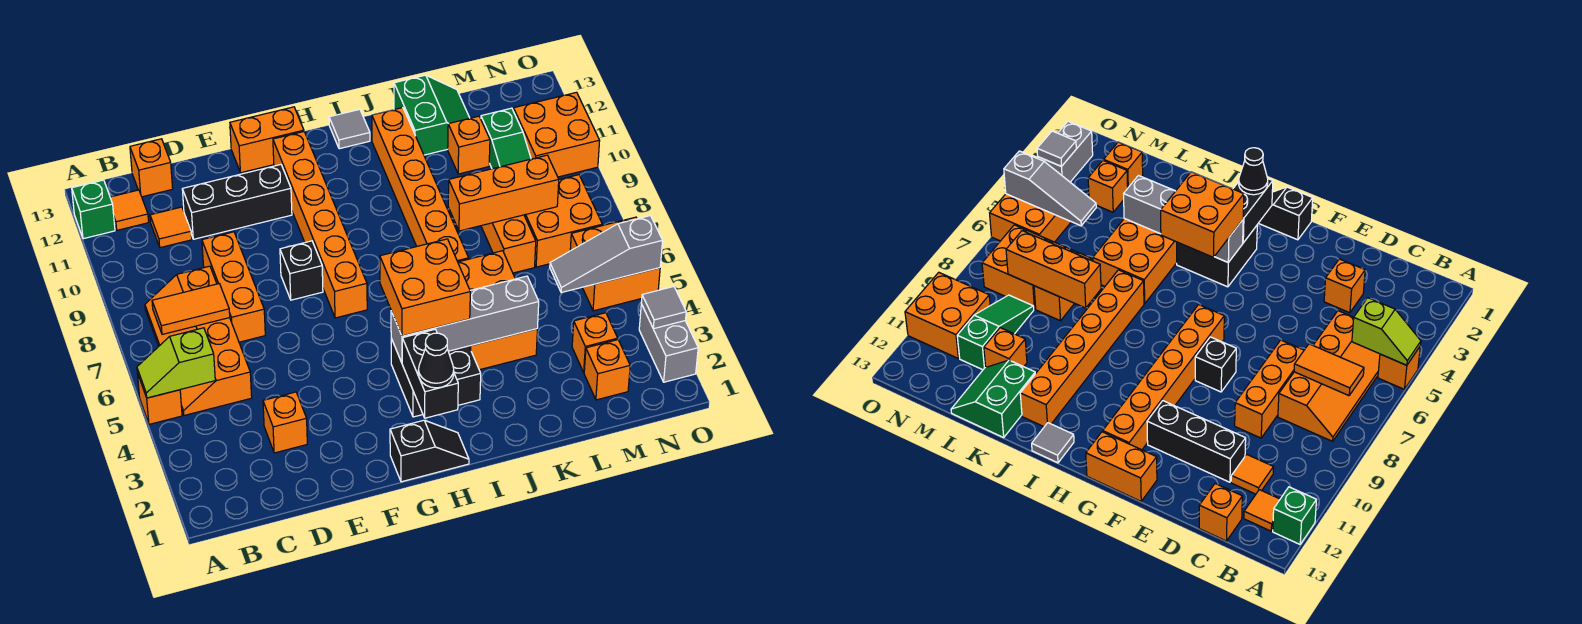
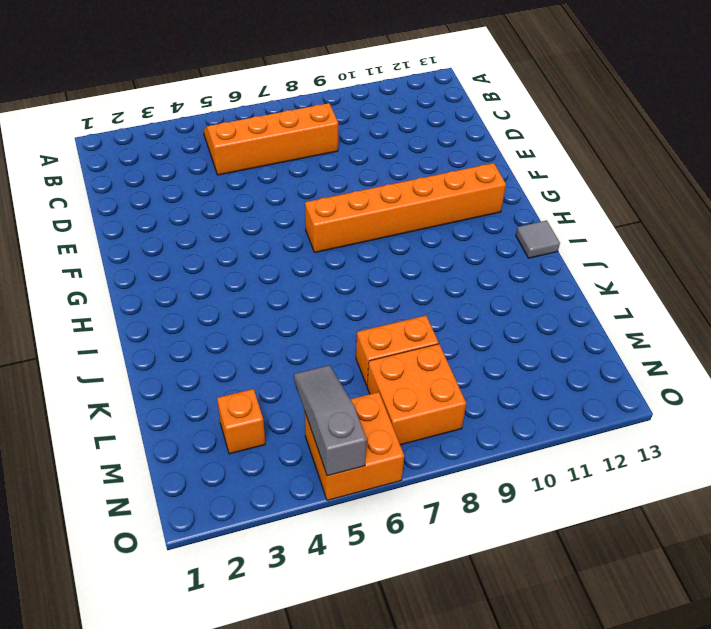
none -> orange brick A5 level 1
none -> green brick A12 level 1
none -> orange tile B12 level 1
none -> orange tile C11 level 1

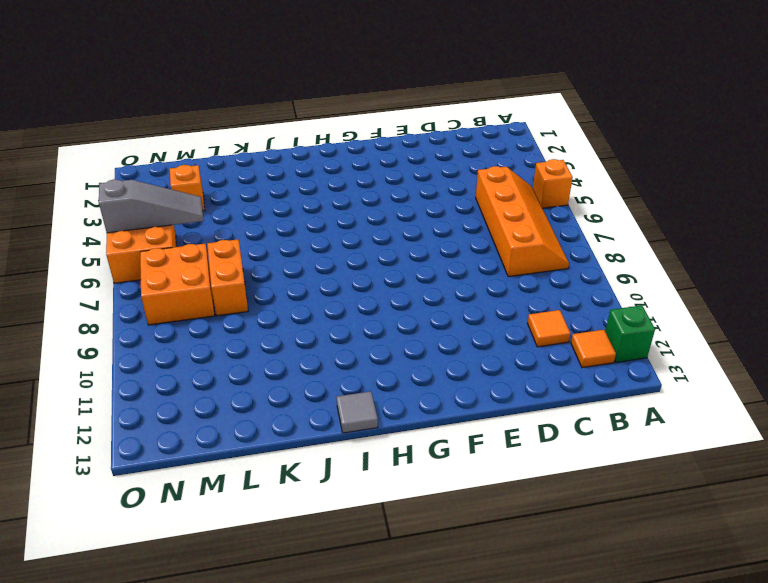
none -> orange brick C13 level 1
none -> orange brick D3 level 1
none -> orange brick D7:D9 level 1
none -> black brick D11:F11 level 1

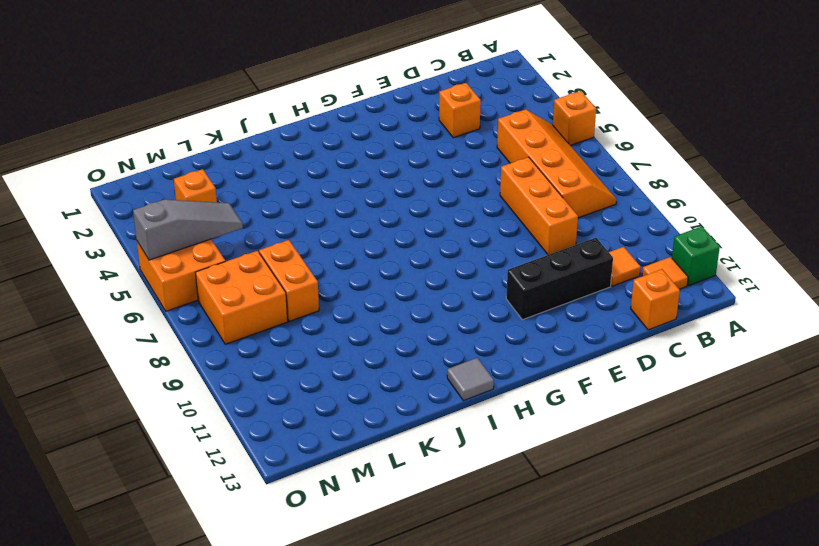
none -> black brick F8 level 1
none -> orange brick F13:G13 level 1
none -> black slope G1:H1 level 1 top G
none -> orange brick G7:G12 level 1

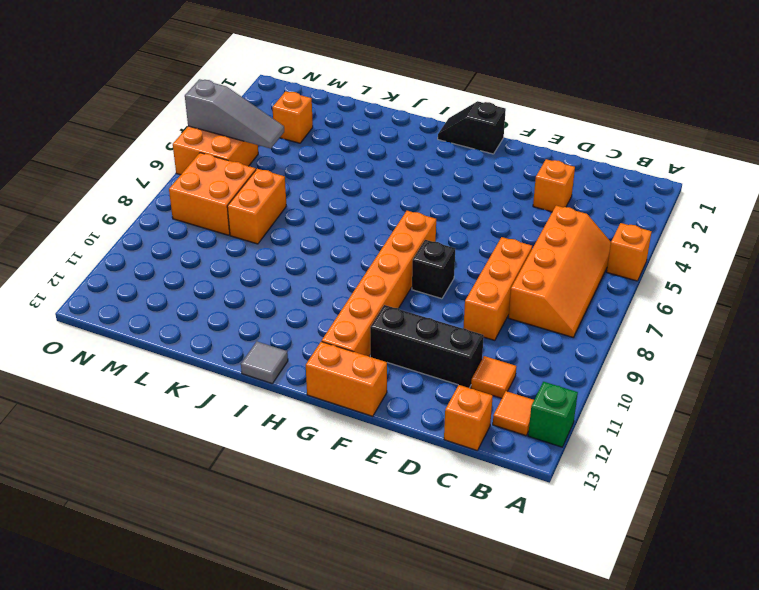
none -> black brick H3:I4 level 1
none -> orange brick J4:K6 level 1
none -> orange brick J7:J12 level 1
none -> green slope K12:L13 level 1 top K

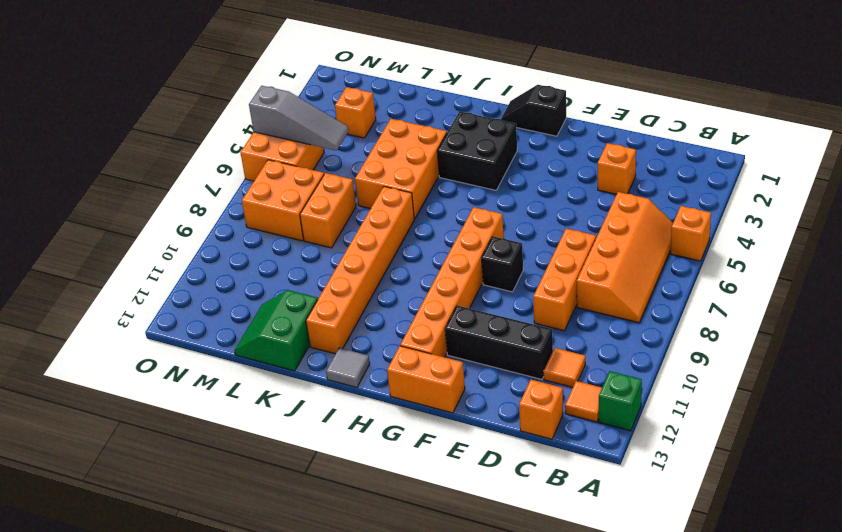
none -> orange brick L11 level 1
none -> orange brick M2 level 1
none -> green slope M9:M11 level 1 top 11
none -> orange brick N10:O11 level 1

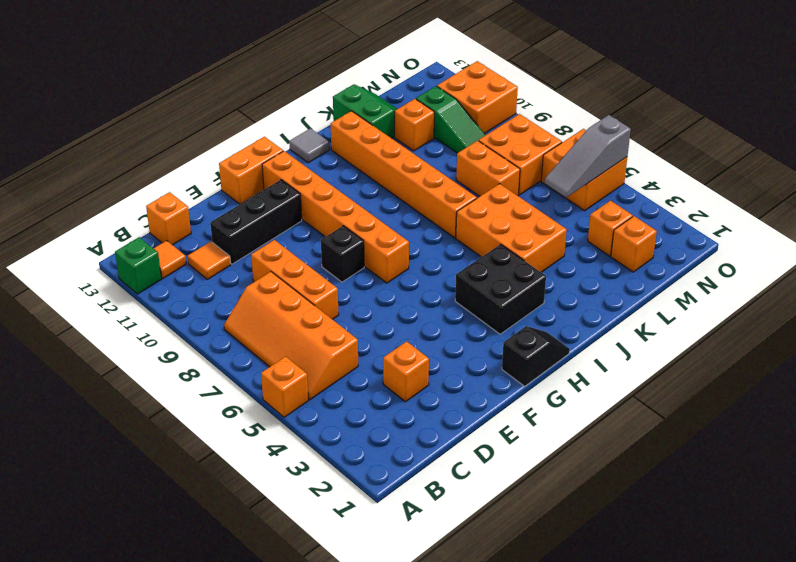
none -> grey brick O2:O3 level 1
none -> lime slope A5:B5 level 2 top B
none -> orange tile B7:C7 level 2
none -> black brick H2:H3 level 2

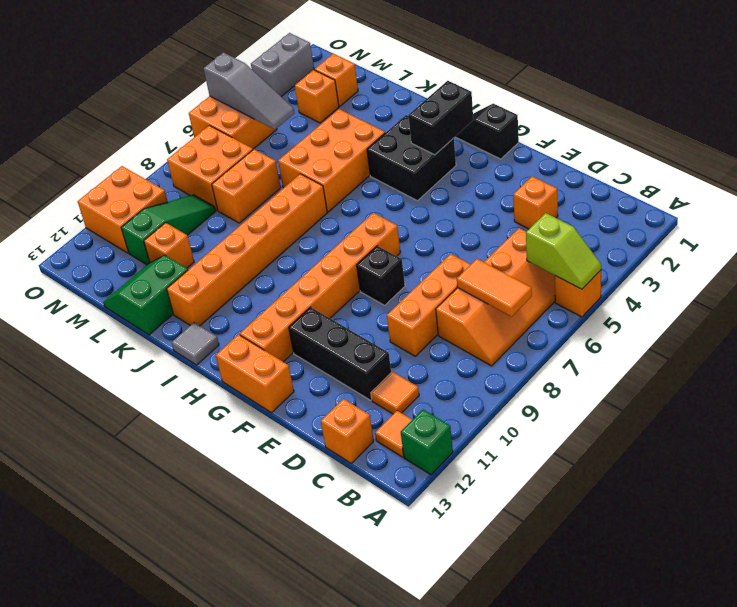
none -> grey brick H4:K4 level 2
none -> orange brick K8:M8 level 2
none -> grey tile O3 level 2
none -> black cone H2 level 3

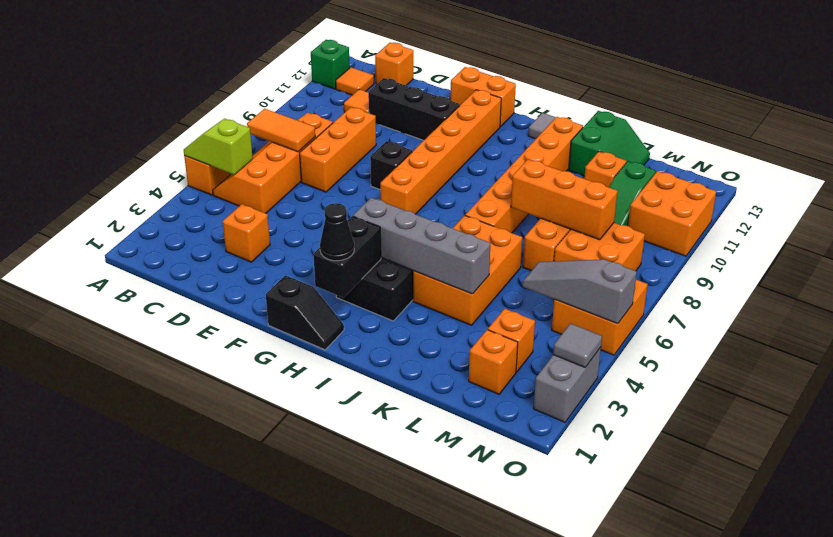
none -> orange brick H4:I5 level 3

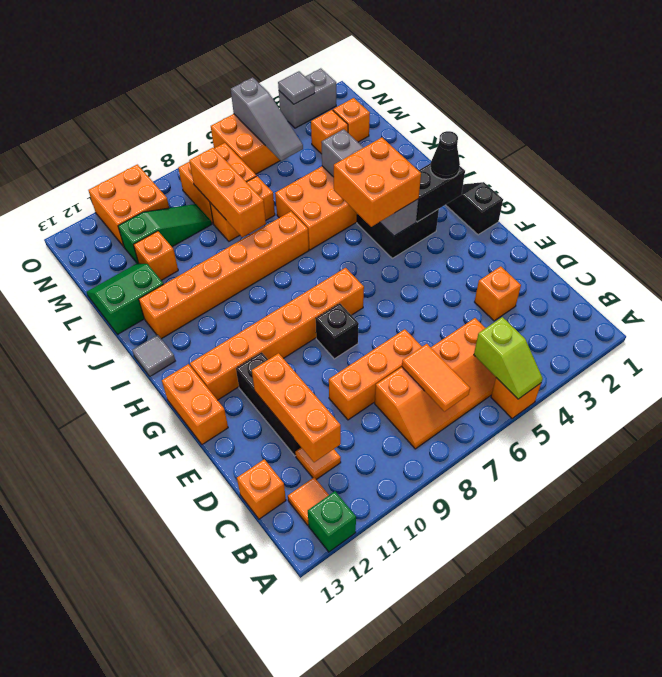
orange brick C11:E11 level 2 -> none

